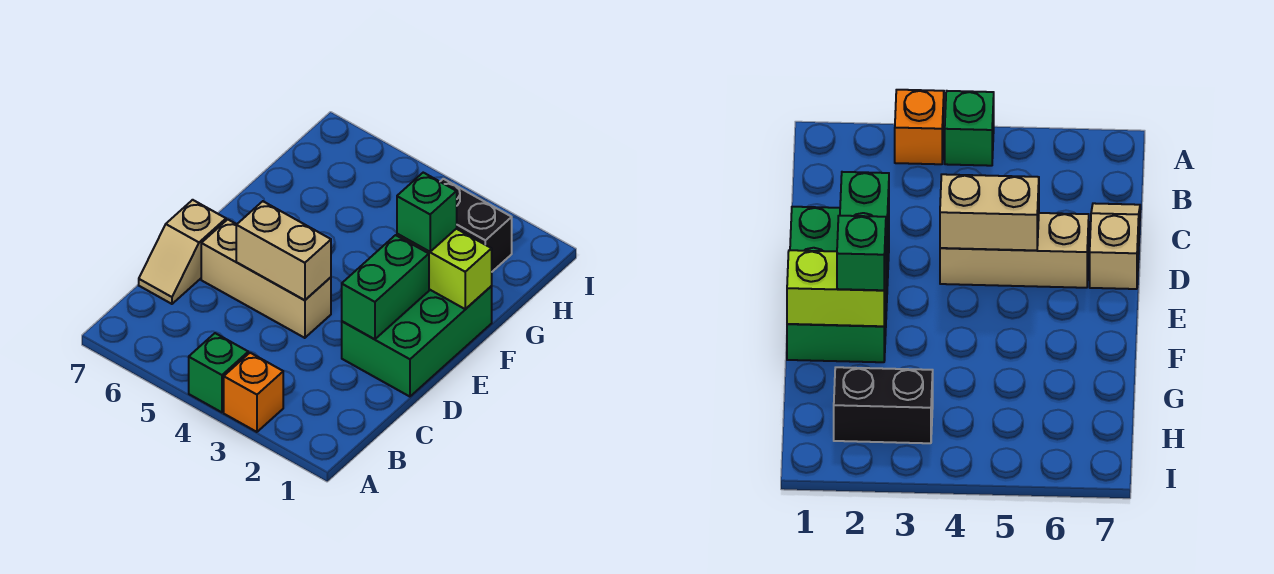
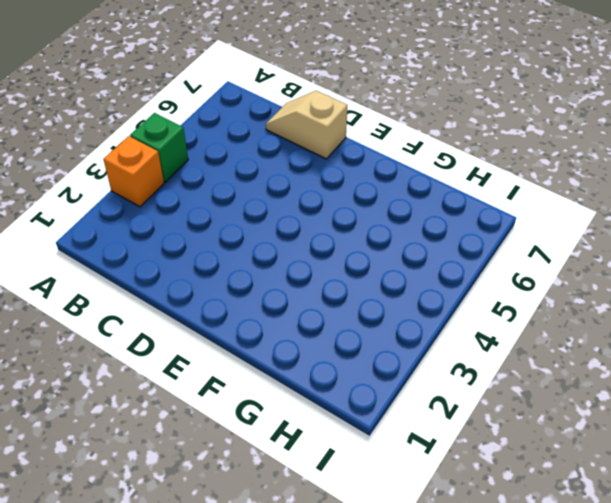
none -> green brick D1:F2 level 1
none -> tan brick D4:D6 level 1

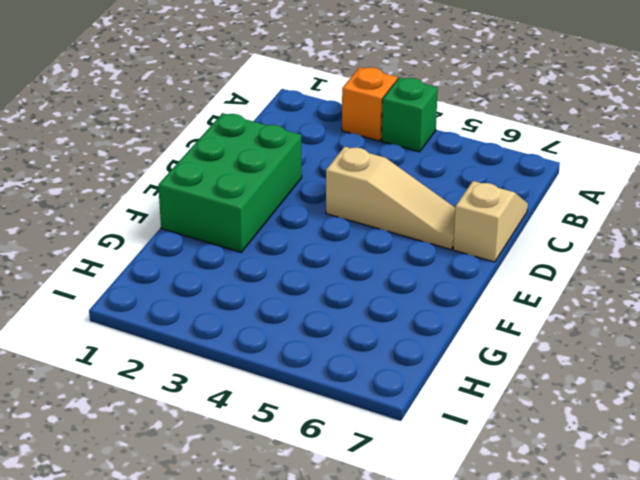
tan slope D4:D6 level 1 top 4 -> tan brick D4:D6 level 1
none -> black brick H2:H3 level 1
none -> green brick D2:E2 level 2

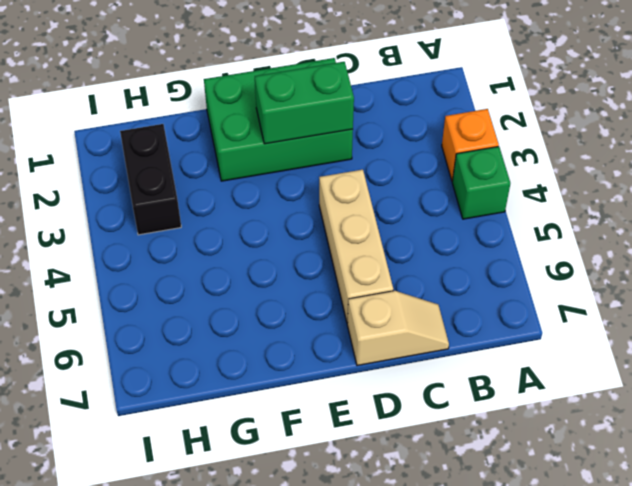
none -> tan brick D4:D5 level 2
none -> lime brick F1:F2 level 2

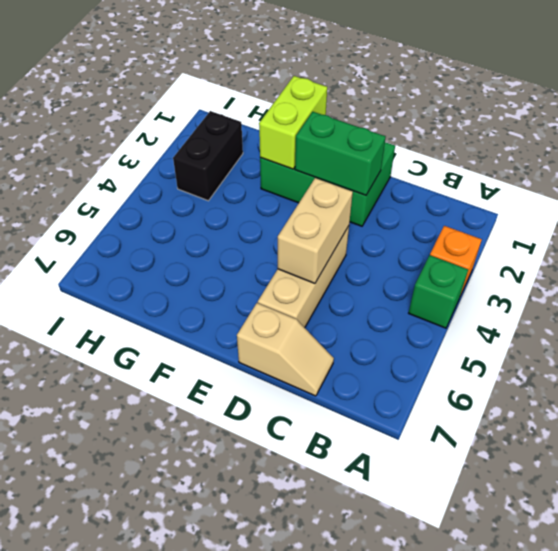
none -> green brick F2 level 3

